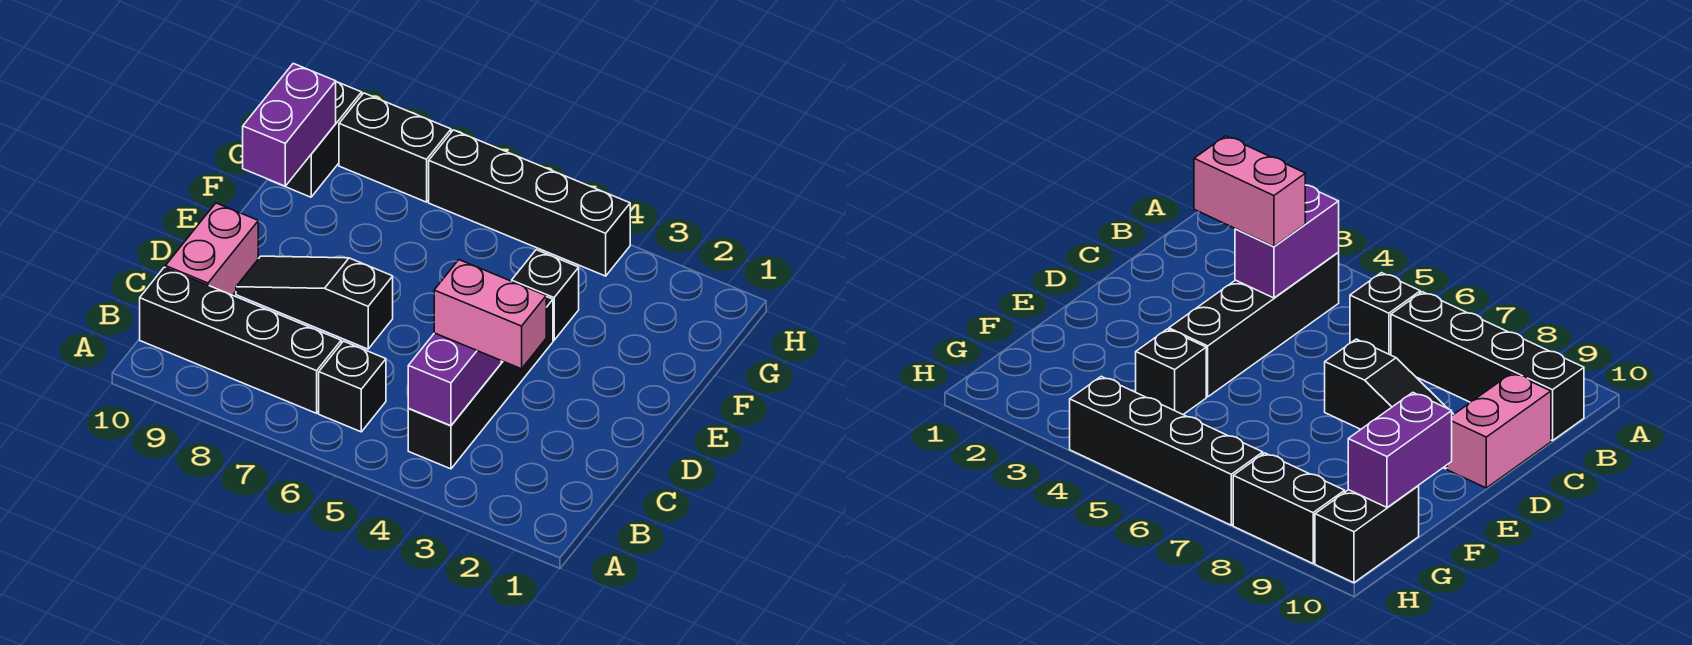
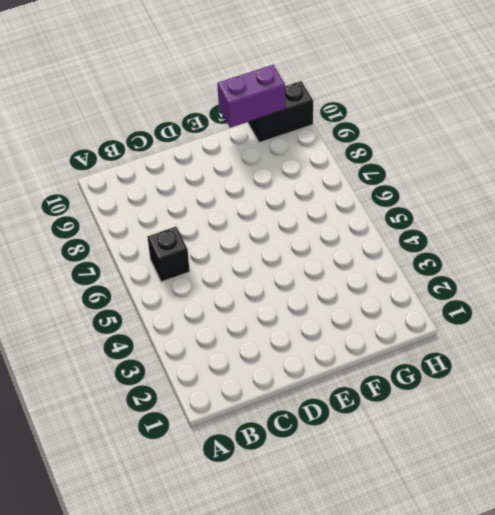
none -> black brick B4:E4 level 1
none -> black brick B7:B10 level 1
none -> pink brick C10:D10 level 1

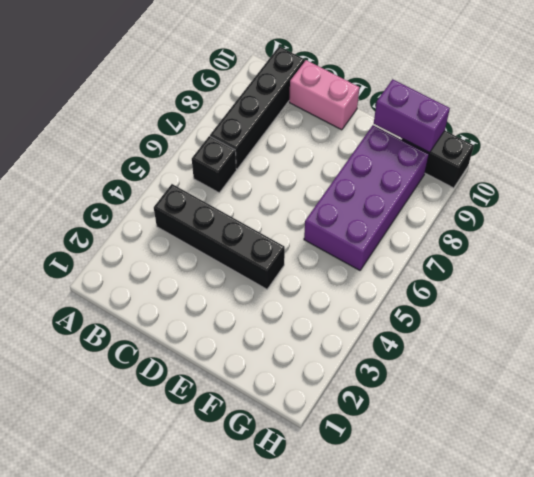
purple brick F6:G9 level 1 -> none
none -> black slope D7:D9 level 1 top 7
none -> black brick F4 level 1
none -> black brick H4:H7 level 1

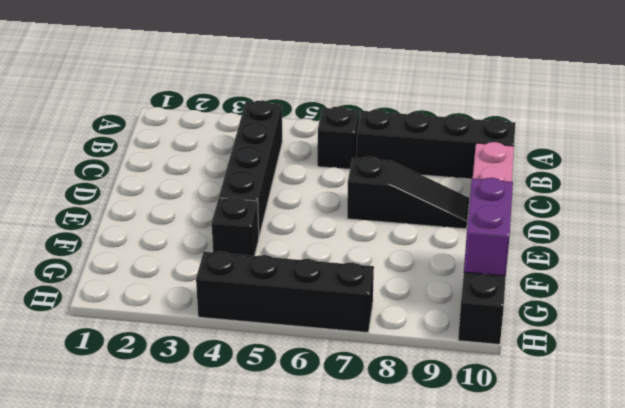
none -> black brick H8:H9 level 1
none -> purple brick B4:C4 level 2
none -> pink brick C3:C4 level 3

